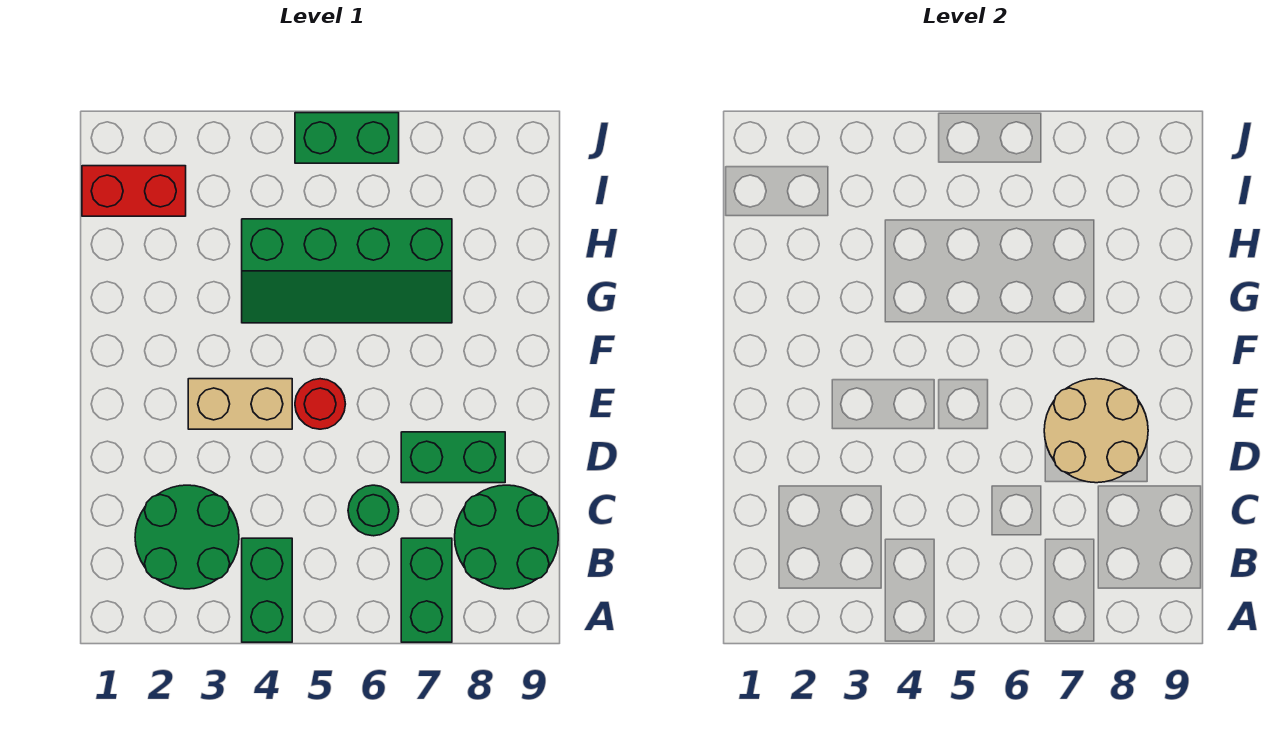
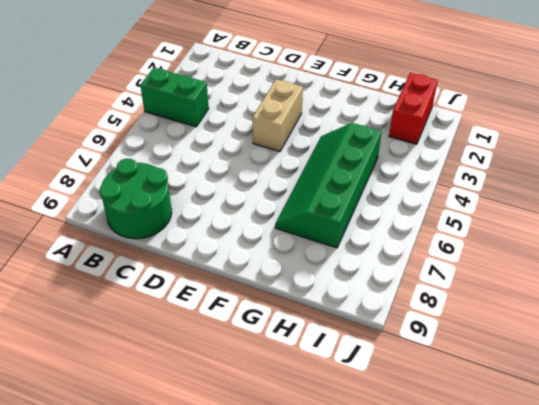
none -> green brick A7:B7 level 1
none -> green round brick B2:C3 level 1
none -> green round brick C6 level 1

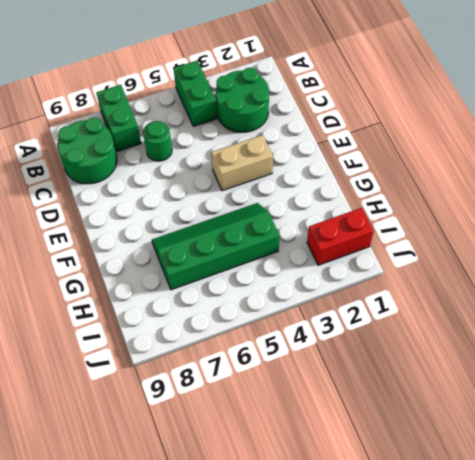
none -> green brick D7:D8 level 1
none -> red round brick E5 level 1
none -> green brick J5:J6 level 1

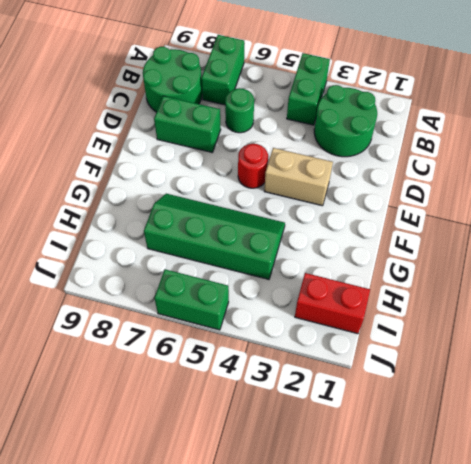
none -> tan round brick D7:E8 level 2

